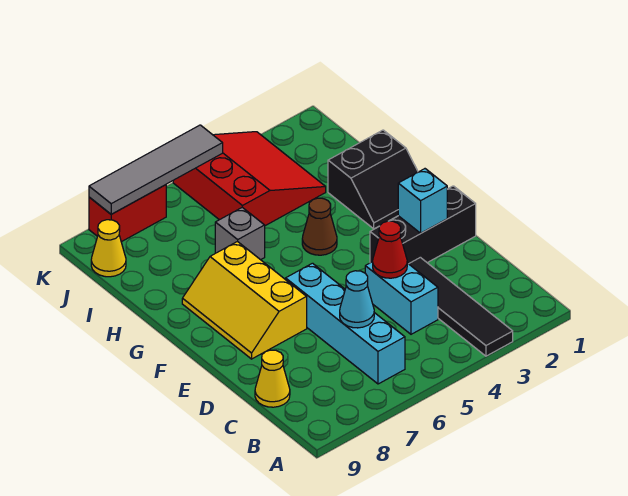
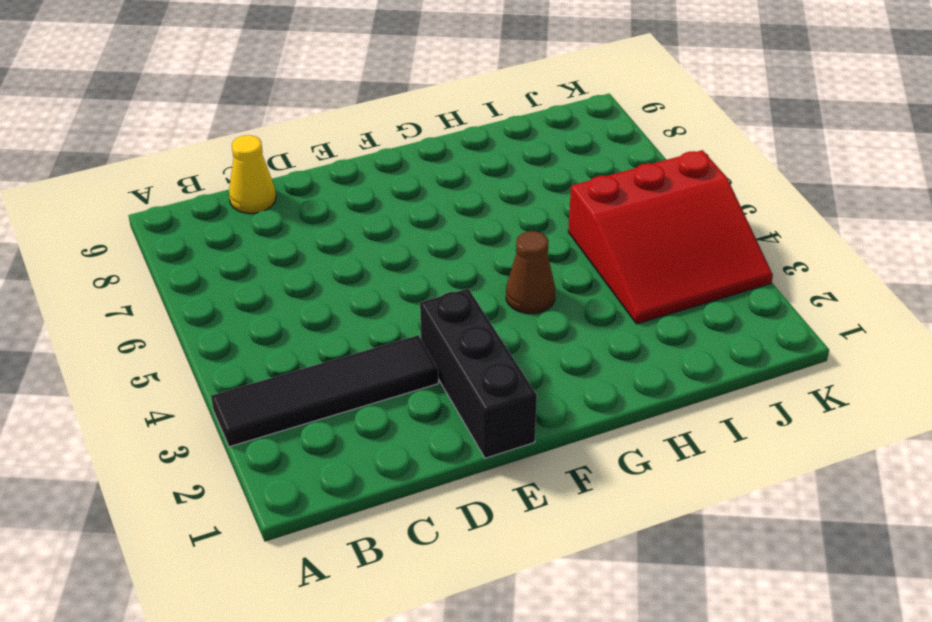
none -> cyan brick B6:E6 level 1
none -> cyan brick C4:D4 level 1
none -> yellow slope E7:G8 level 1 top 7

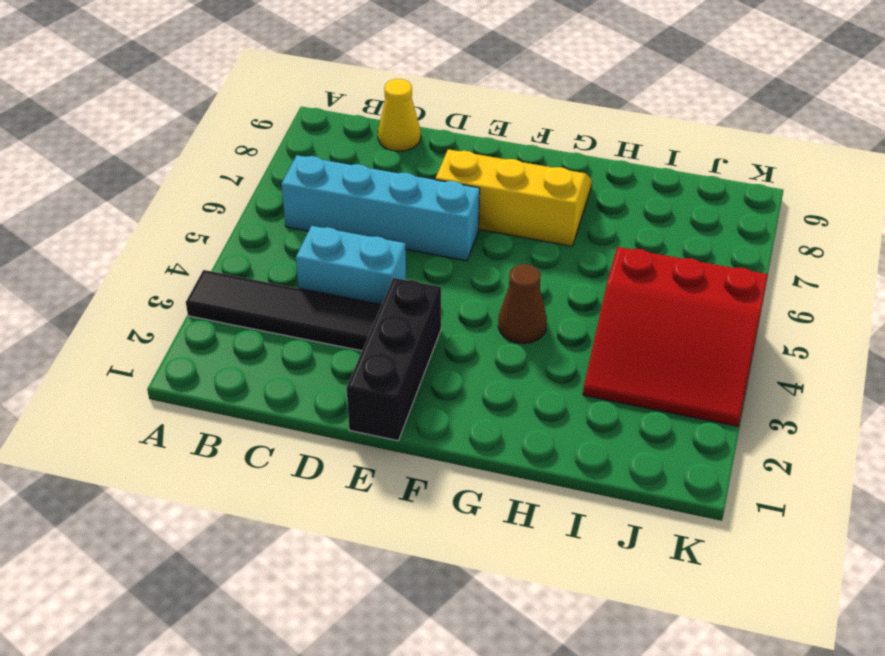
none -> black slope G1:H2 level 1 top H
none -> grey brick H6 level 1
none -> yellow cone J9 level 1

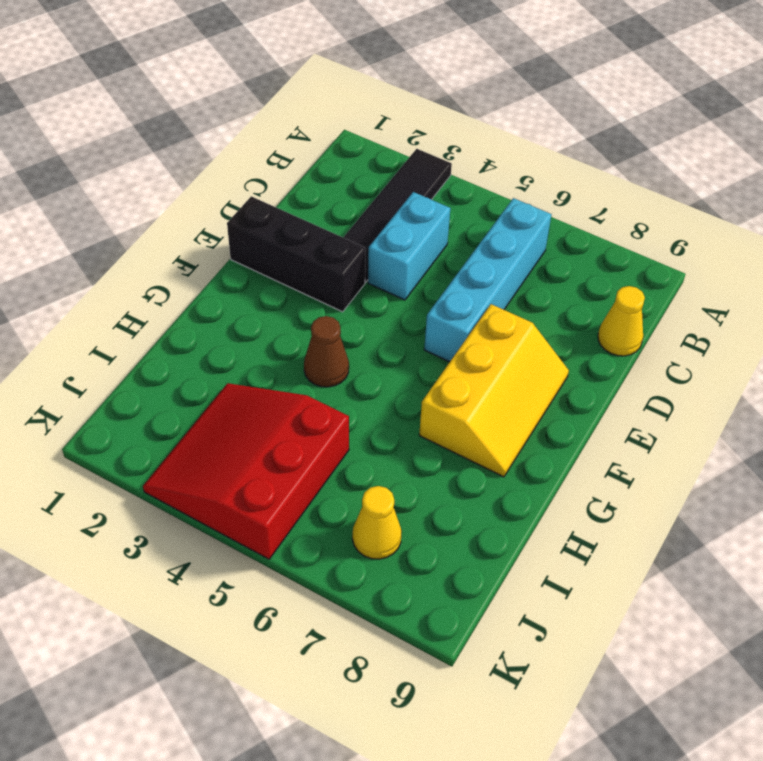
yellow cone J7 level 1 -> yellow cone J9 level 1
none -> black slope G1:H2 level 1 top H
none -> grey brick H6 level 1
none -> red brick K7:K8 level 1

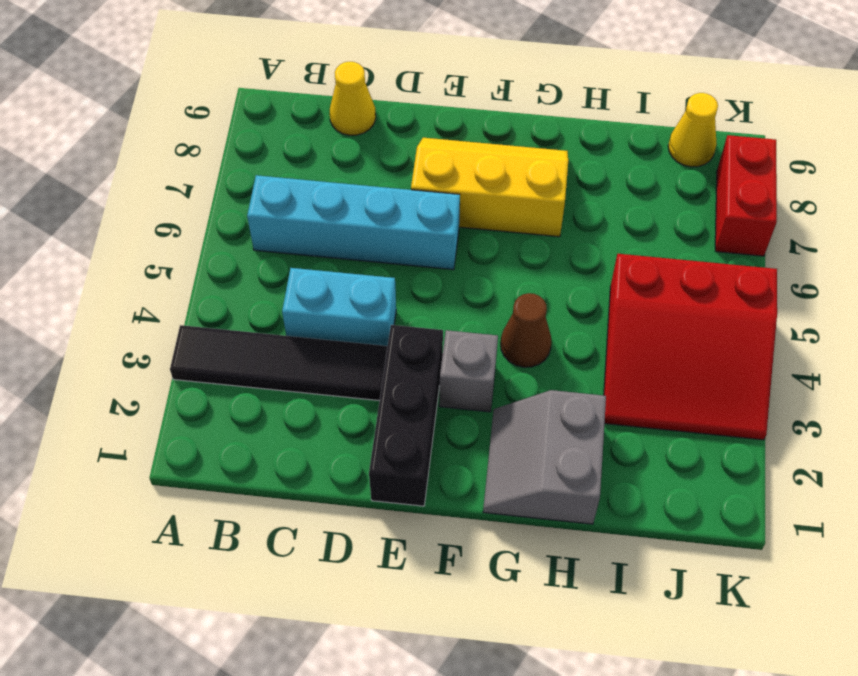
grey brick F3 level 1 -> grey brick H6 level 1
grey slope G1:H2 level 1 top H -> black slope G1:H2 level 1 top H
none -> cyan cone C6 level 2
none -> red cone D4 level 2
none -> cyan brick E2 level 2

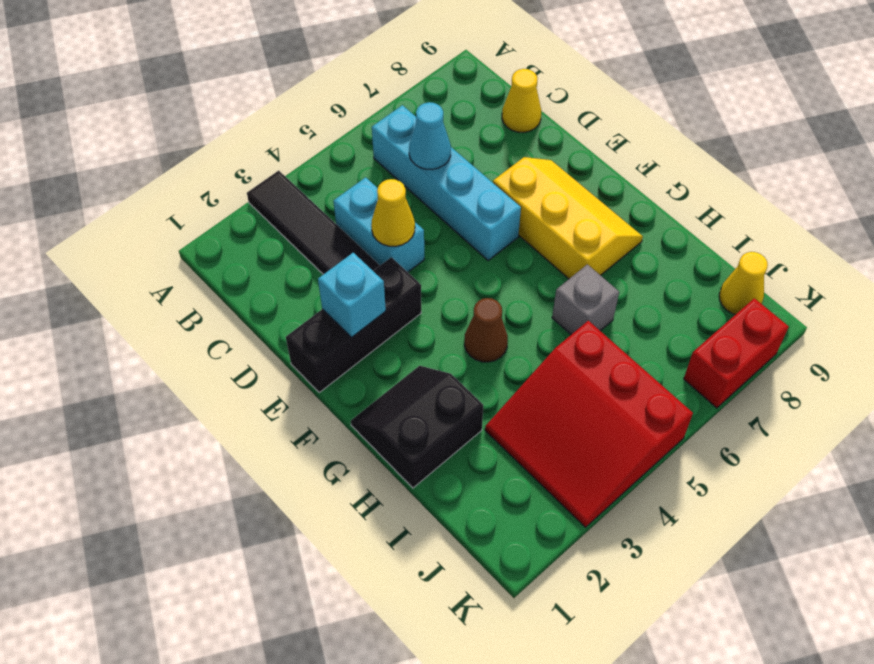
yellow cone D4 level 2 -> red cone D4 level 2
none -> grey tile K5:K8 level 2

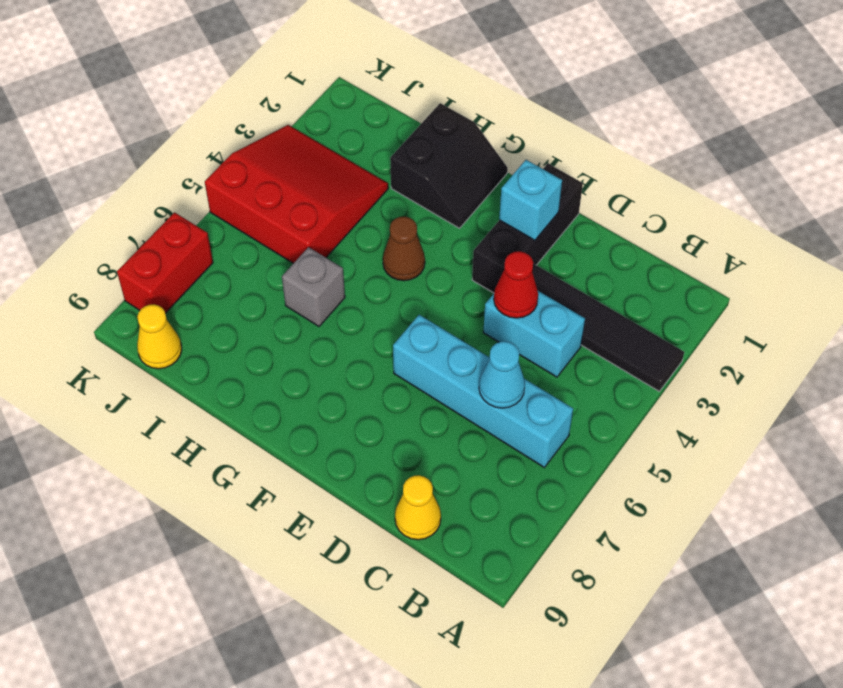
none -> yellow slope E7:G8 level 1 top 7
none -> grey tile K5:K8 level 2

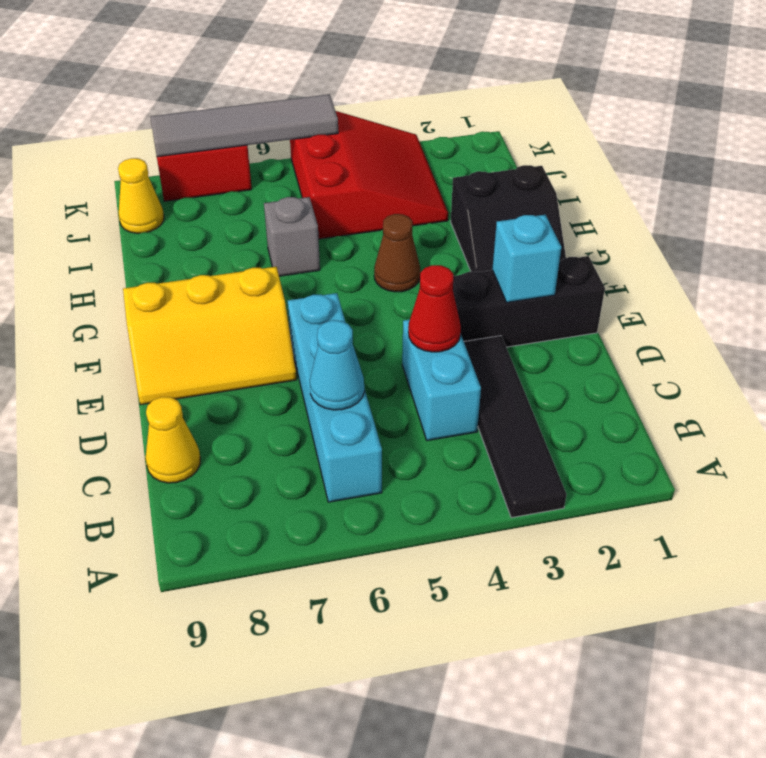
yellow slope E7:F9 level 1 top F -> yellow slope E7:G8 level 1 top 7

